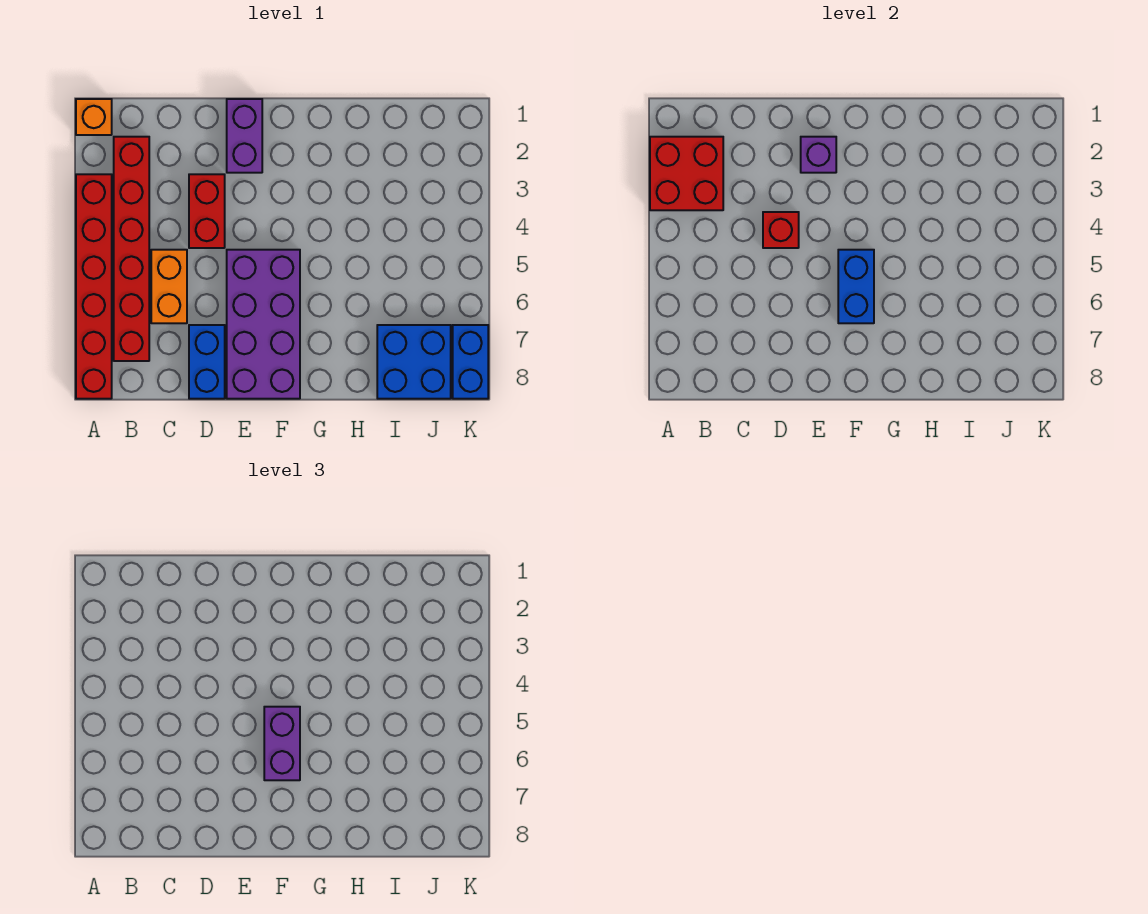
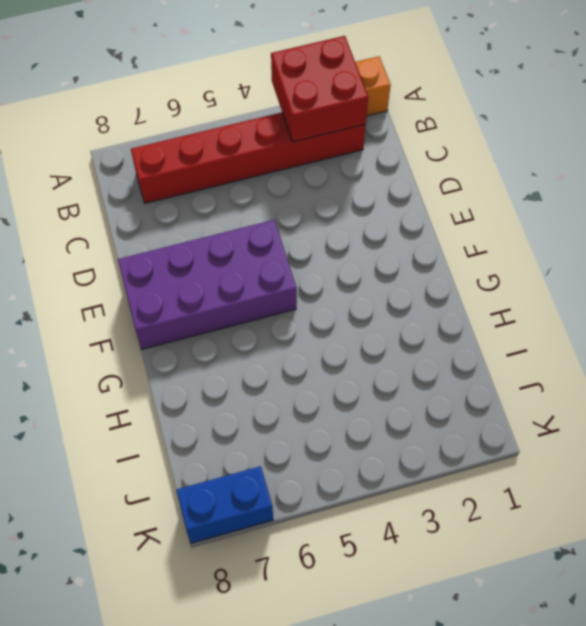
none -> red brick A3:A8 level 1
none -> orange brick C5:C6 level 1
none -> red brick D3:D4 level 1

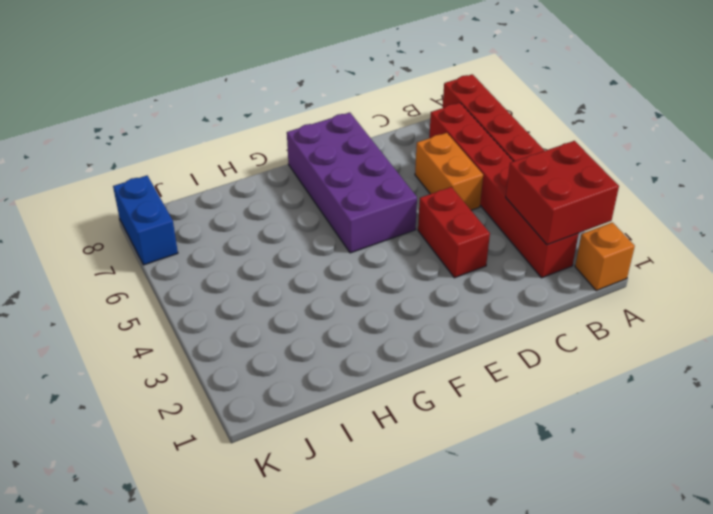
none -> blue brick D7:D8 level 1
none -> purple brick E1:E2 level 1
none -> blue brick I7:J8 level 1

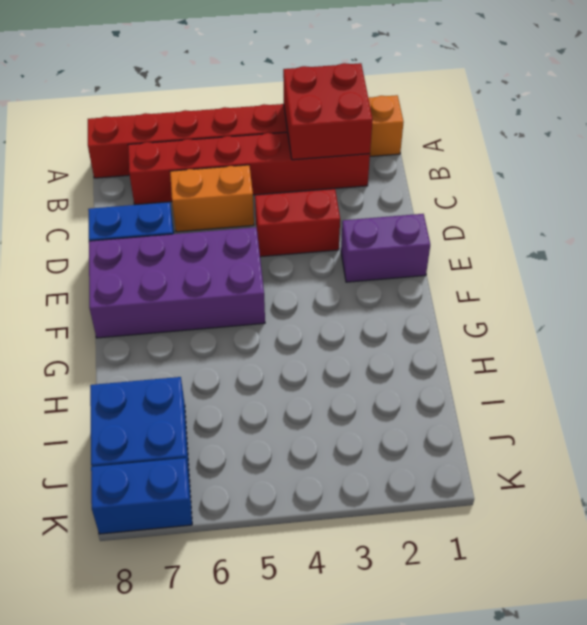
none -> red brick D4 level 2
none -> purple brick E2 level 2
none -> blue brick F5:F6 level 2

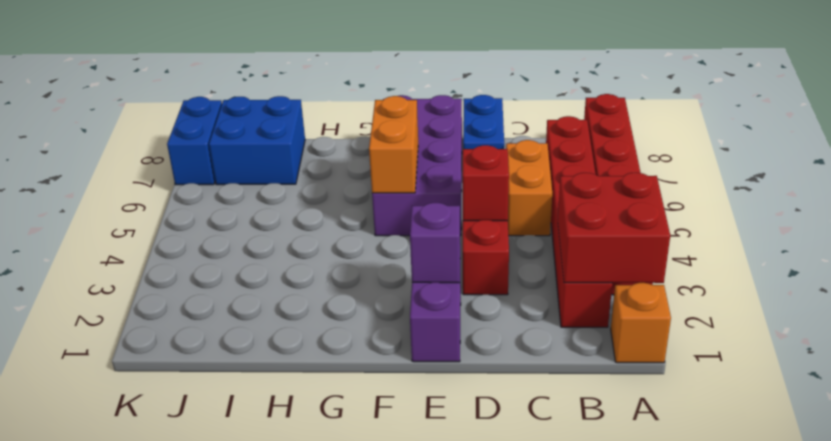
orange brick F5:F6 level 2 -> blue brick F5:F6 level 2
none -> purple brick F5:F6 level 3

